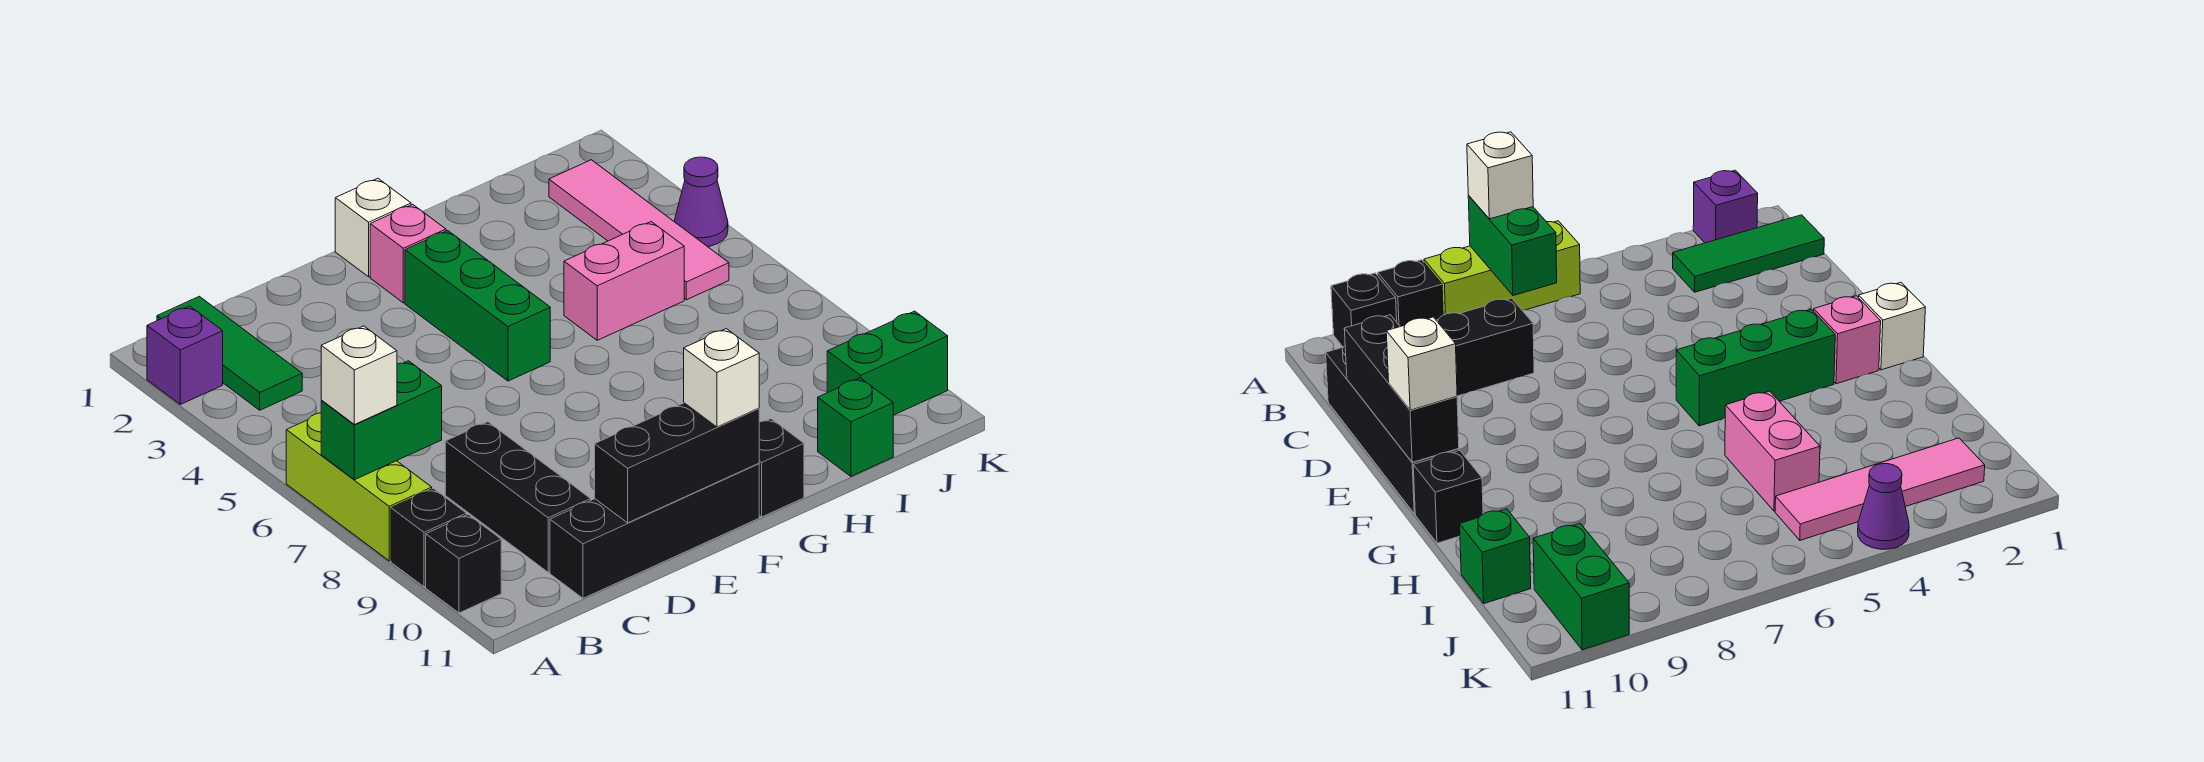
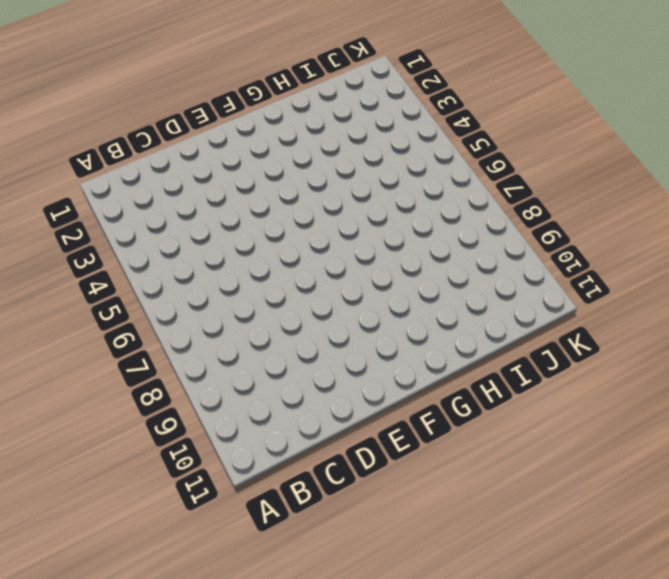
none -> purple brick A2 level 1
none -> lime brick A6:A8 level 1
none -> black brick A9 level 1

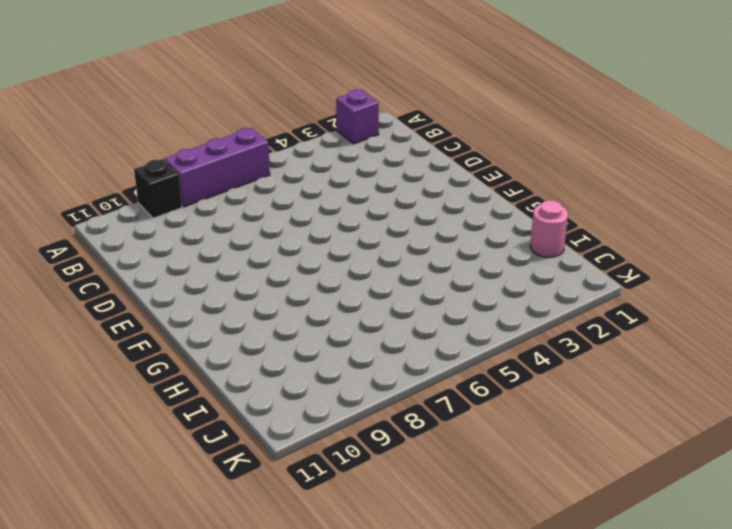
purple brick A6:A8 level 1 -> lime brick A6:A8 level 1
pink round brick I1 level 1 -> none
none -> black brick A10 level 1
none -> green tile B1:B3 level 1
none -> black brick C8:C10 level 1

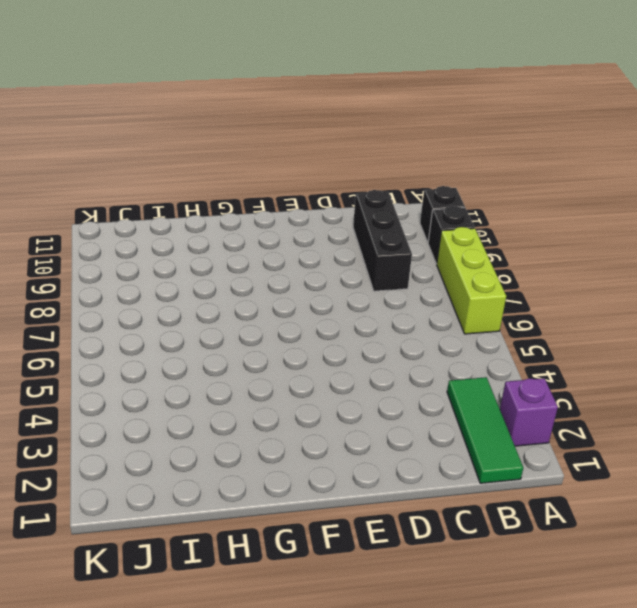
none -> black brick C11:F11 level 1
none -> white brick F1 level 1
none -> pink brick F2 level 1

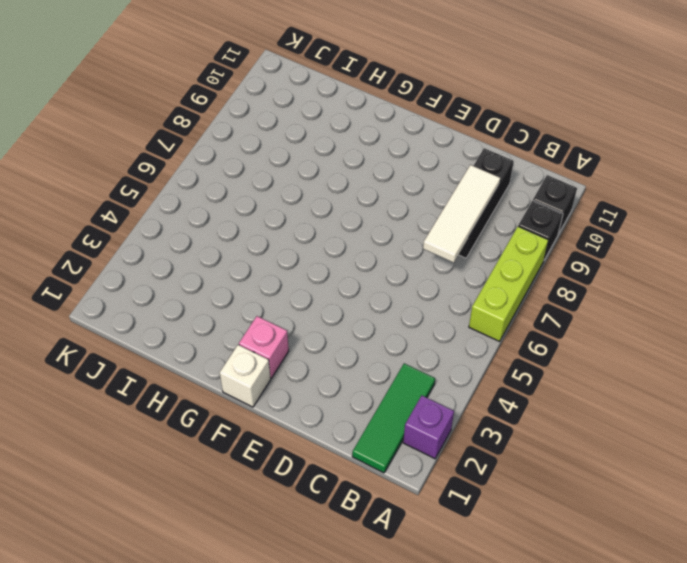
white tile C7:C9 level 2 -> none
none -> black brick C11:F11 level 1
none -> green brick F3:F5 level 1
none -> black brick G11 level 1

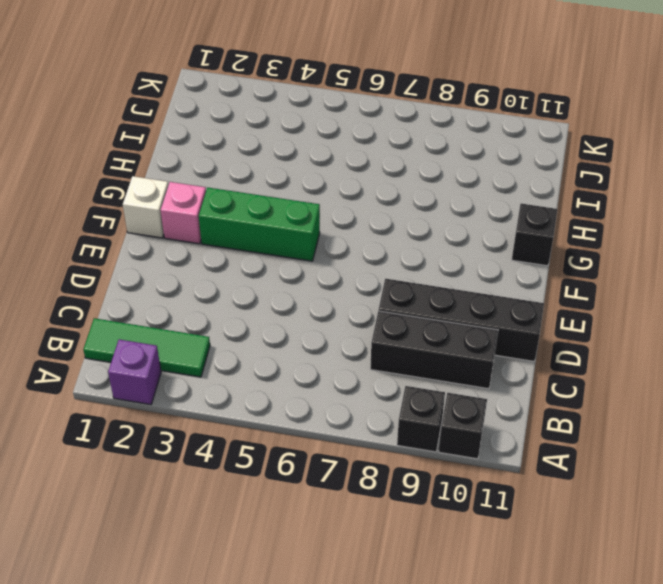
black brick D8:D11 level 1 -> black brick C11:F11 level 1
none -> lime brick A6:A8 level 1
none -> pink brick H5:I5 level 1
none -> green brick I11 level 1

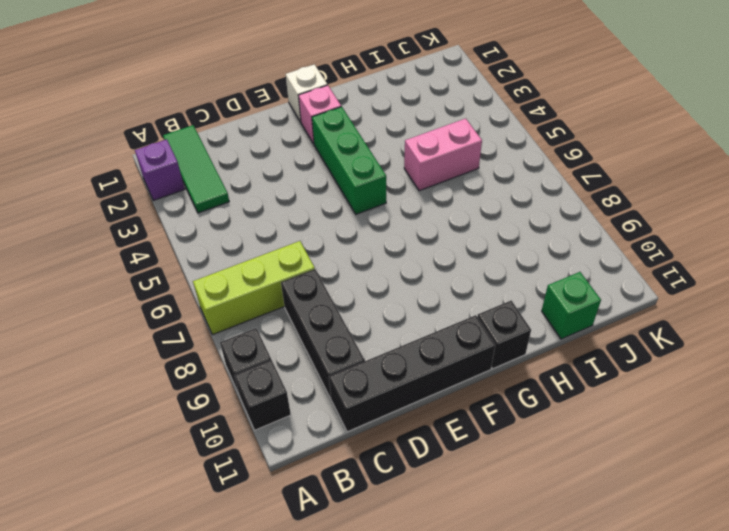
lime brick A7:C7 level 1 -> lime brick A6:A8 level 1
none -> pink tile J2:J5 level 1
none -> green brick J10:K10 level 1
none -> purple cone K4 level 1

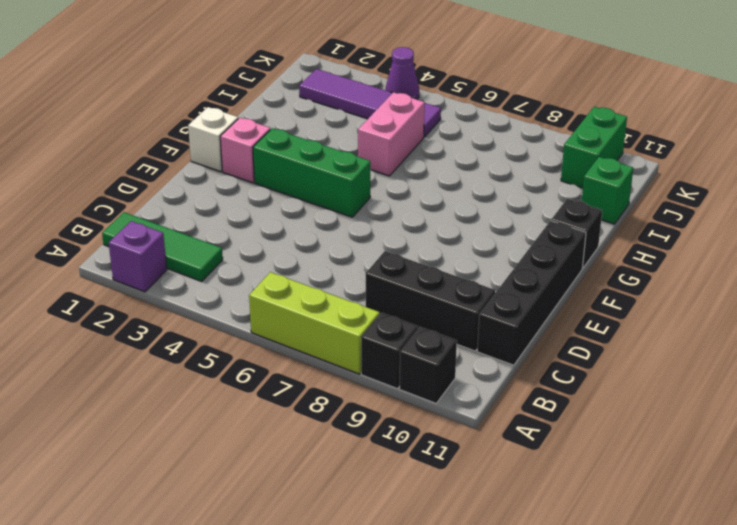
purple tile J2:J5 level 1 -> pink tile J2:J5 level 1
none -> green brick A7:B7 level 2
none -> black brick D11:F11 level 2
none -> white brick A7 level 3

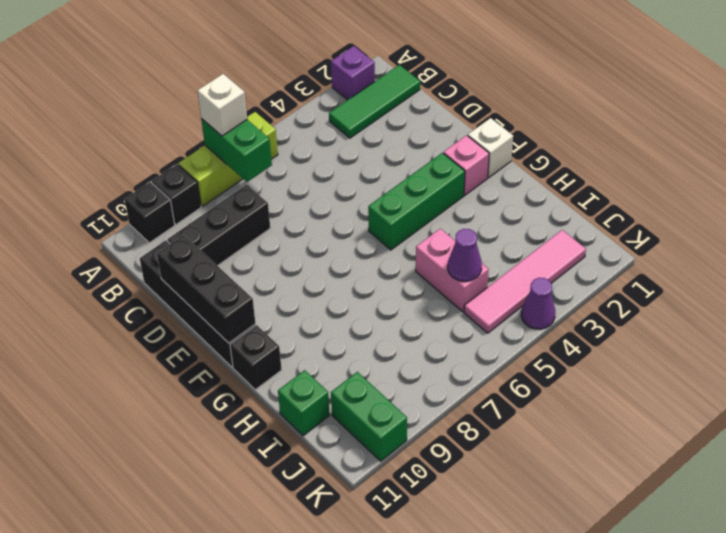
purple cone I5 level 2 -> none
none -> white brick F11 level 3

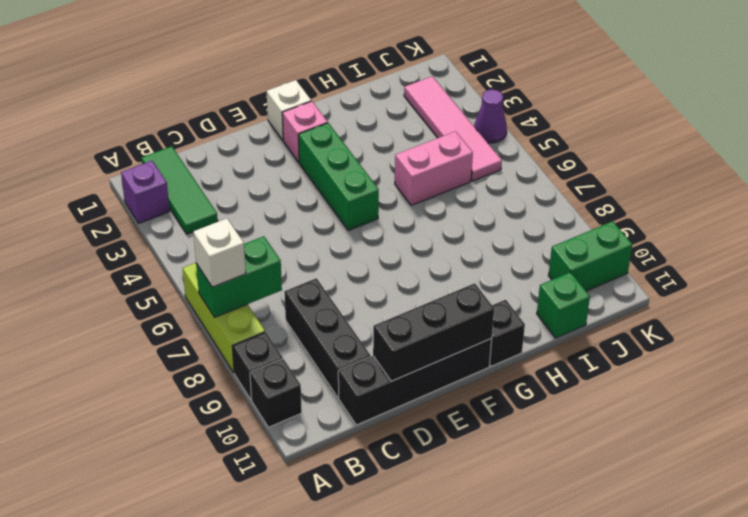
none -> white brick F11 level 3

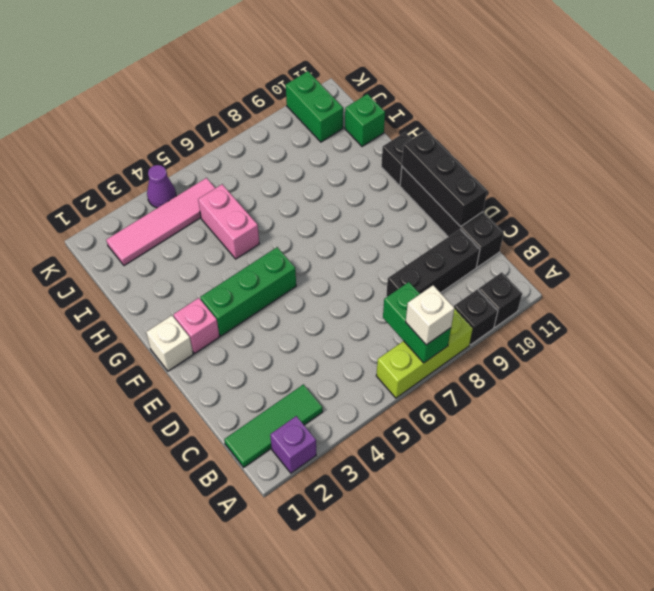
none -> white brick F11 level 3

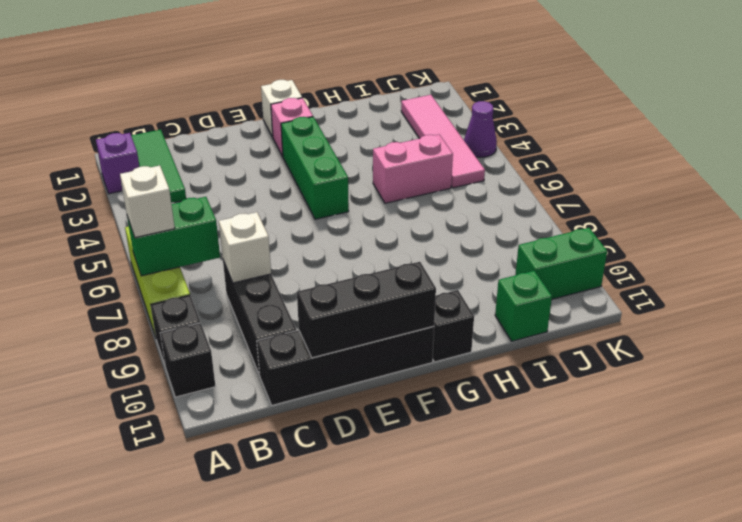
white brick C8 level 2 -> white brick F11 level 3

